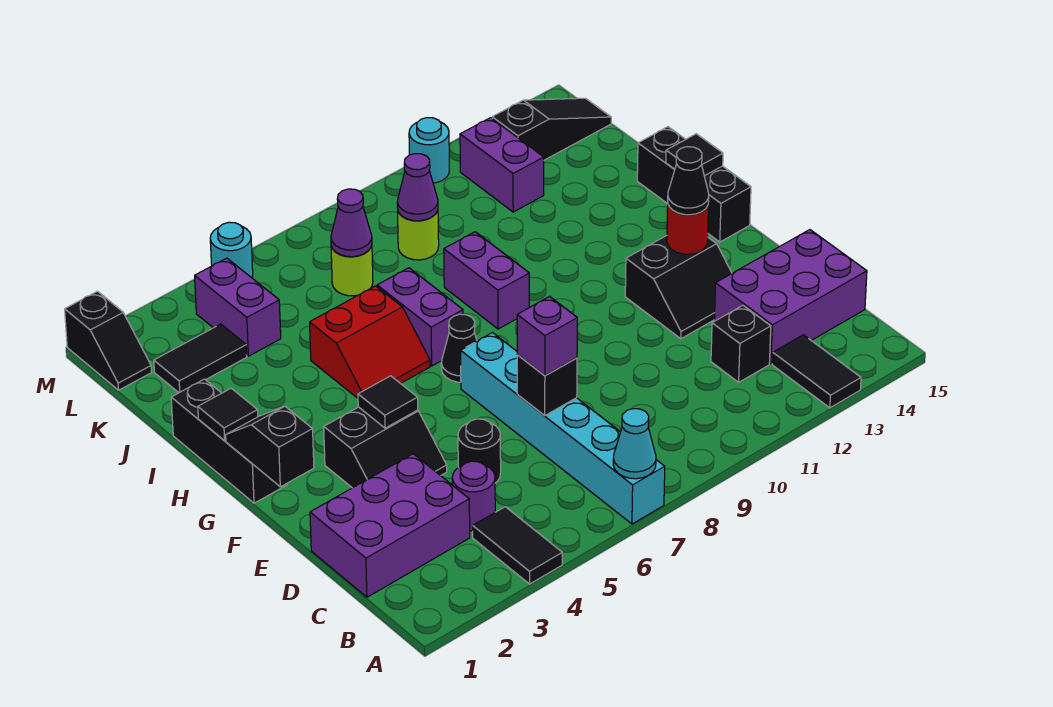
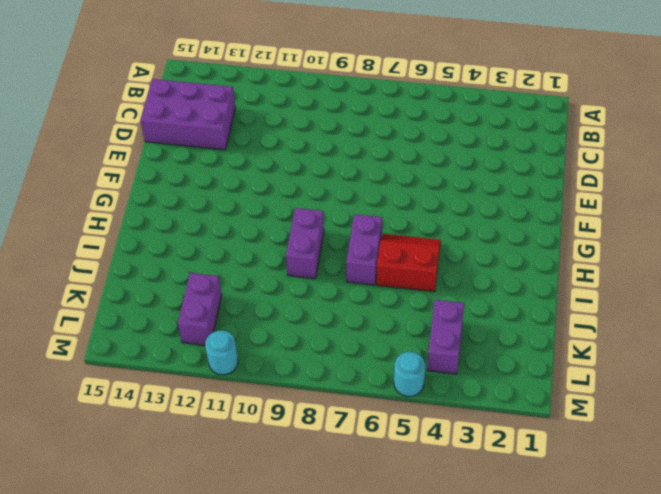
none -> black tile A4:B4 level 1
none -> cyan brick A7:F7 level 1
none -> black tile A13:B13 level 1
none -> purple brick C1:D3 level 1

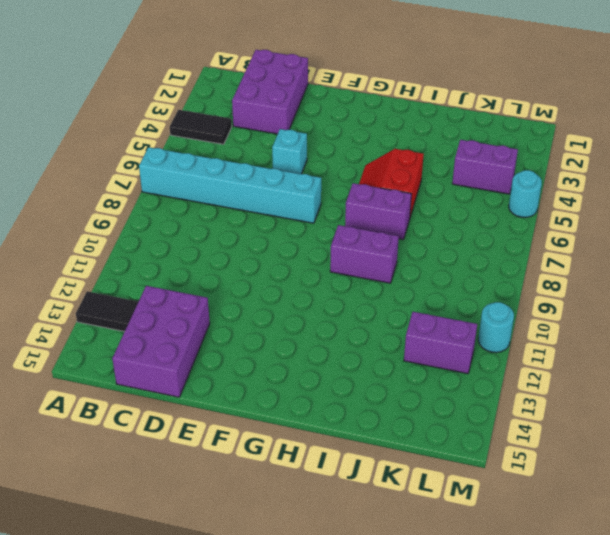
cyan brick E5 level 1 -> none
none -> purple round brick C4 level 1
none -> black brick C12 level 1
none -> black round brick D5 level 1
none -> black slope E3:F4 level 1 top F

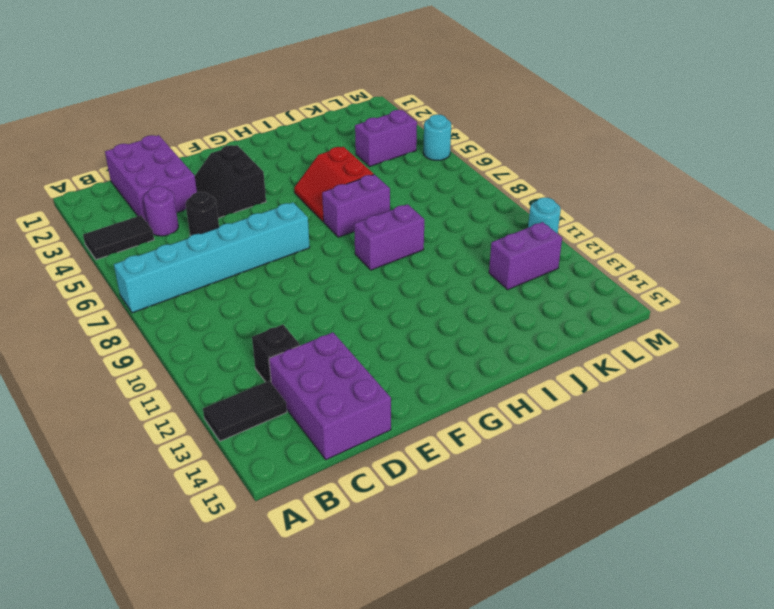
none -> black slope E12:F13 level 1 top F
none -> black brick G1:I1 level 1
none -> black cone G7 level 1
none -> black brick G15:I15 level 1

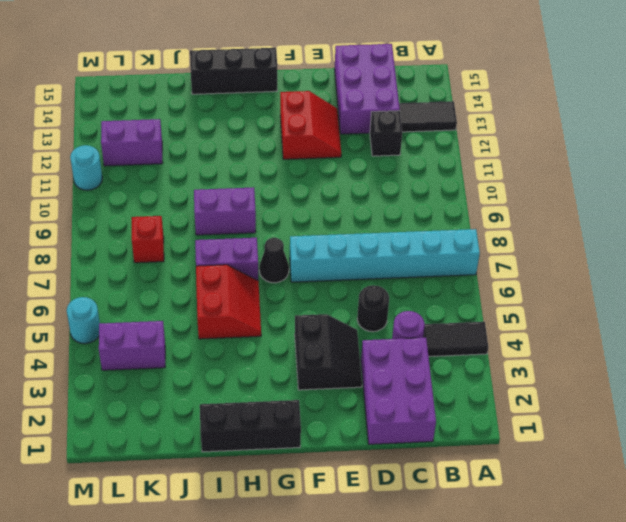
red slope E12:F13 level 1 top F -> black slope E12:F13 level 1 top F
red brick K8 level 1 -> none
none -> black tile K2:K3 level 1
none -> lime round brick K7 level 1
none -> lime round brick K9 level 1
none -> black slope L1:M1 level 1 top M

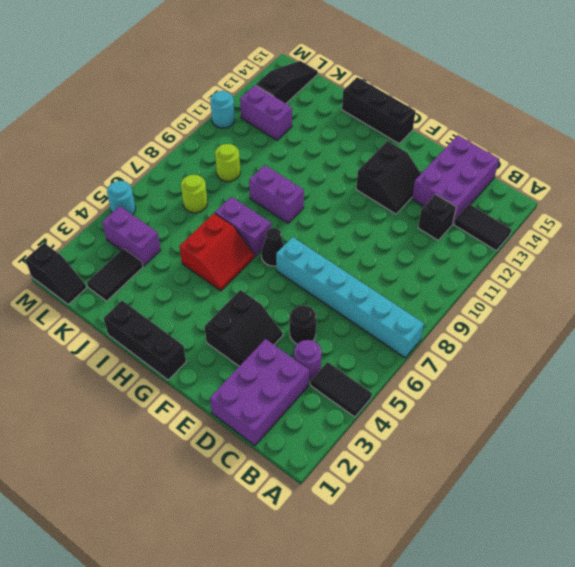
none -> cyan cone A7 level 2
none -> black brick D7 level 2
none -> black slope F1:G1 level 2 top F
none -> black tile F4 level 2

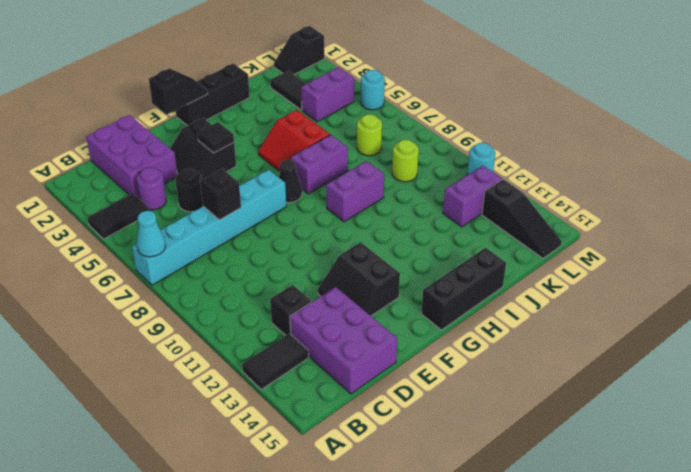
none -> red round brick F13 level 2
none -> black tile H1 level 2
none -> black tile H15 level 2
none -> purple cone K7 level 2

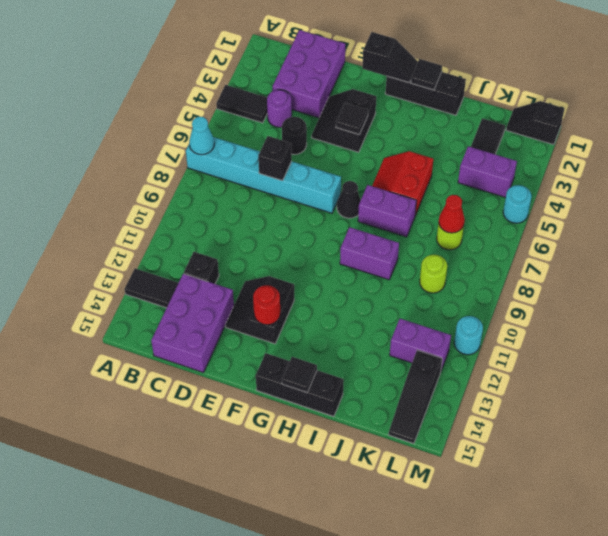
red cone K7 level 2 -> purple cone K7 level 2
none -> purple cone K9 level 2
none -> purple brick D7 level 3
none -> black cone F13 level 3

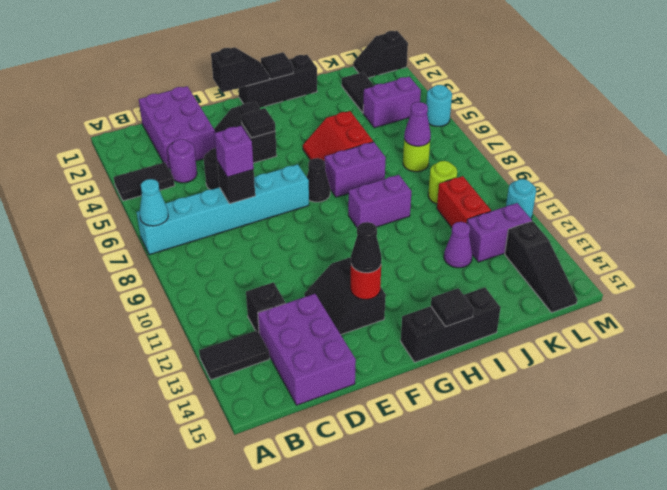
purple cone J12 level 1 -> purple cone K9 level 2
red brick K10:K11 level 1 -> none

